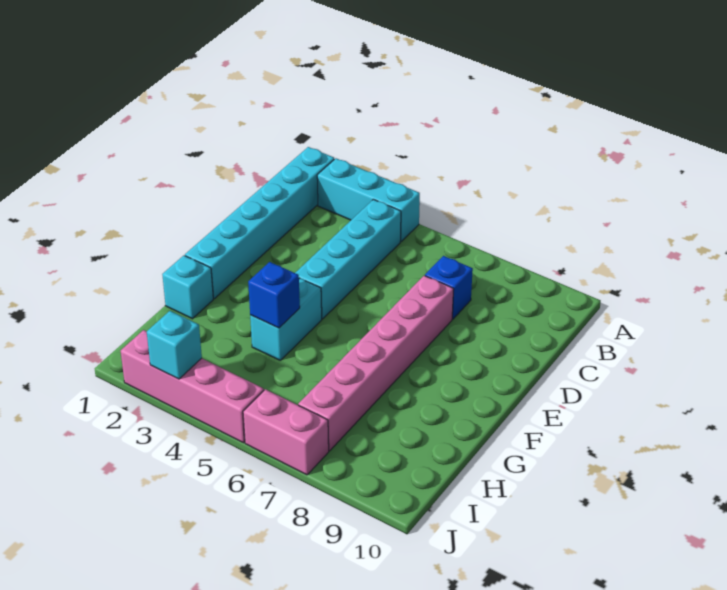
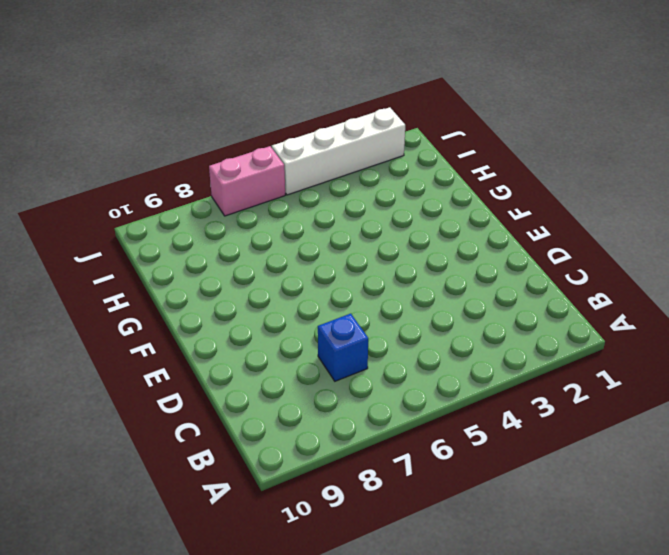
white brick J2:J5 level 1 -> pink brick J2:J5 level 1
none -> cyan brick A1:F1 level 1
none -> cyan brick A2:A4 level 1

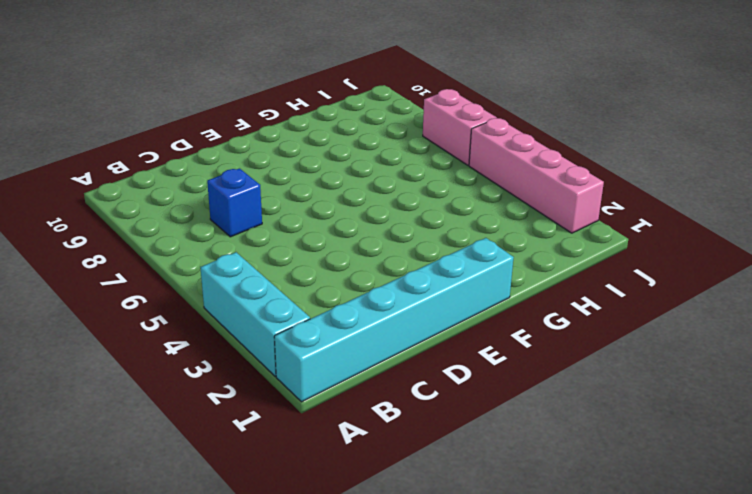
none -> cyan brick B4:E4 level 1
none -> pink brick D7:I7 level 1

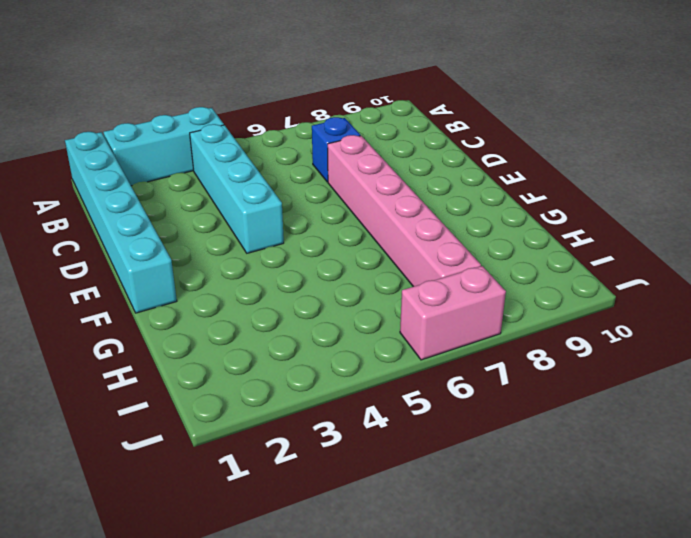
none -> cyan brick F4:G4 level 1
none -> cyan brick G1 level 1

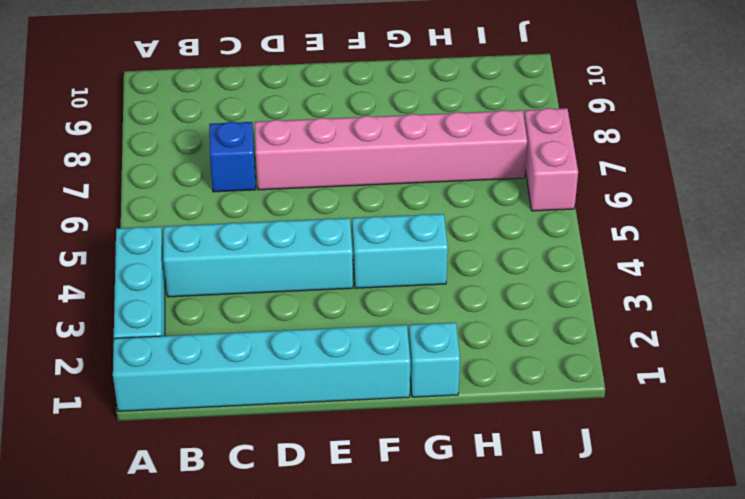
none -> pink brick J2:J5 level 1
none -> blue brick G4 level 2

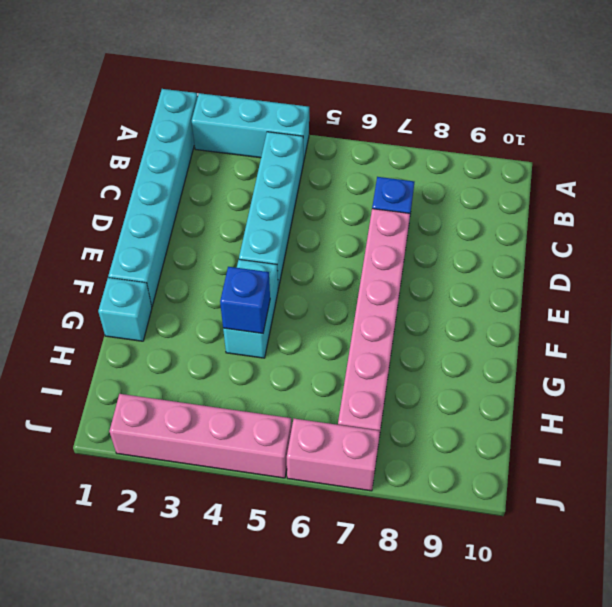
none -> cyan brick J3 level 2

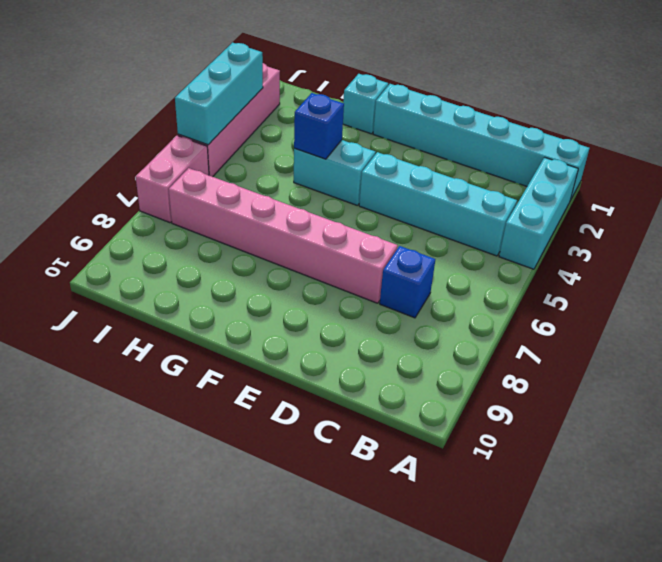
cyan brick J3:J5 level 2 -> cyan brick J3 level 2

